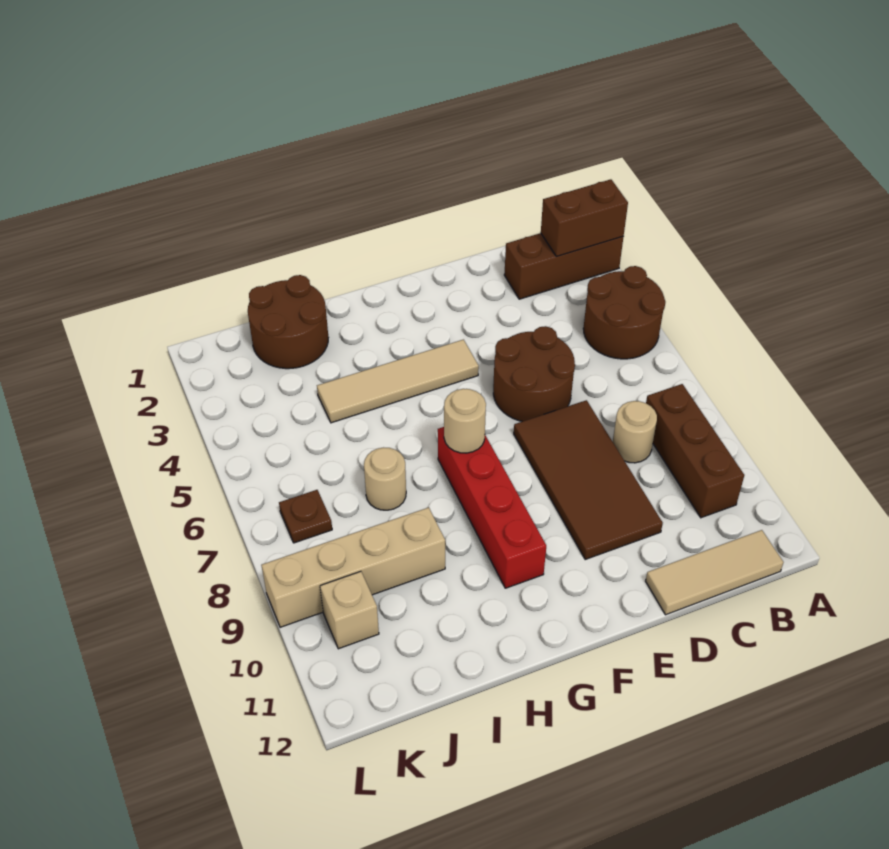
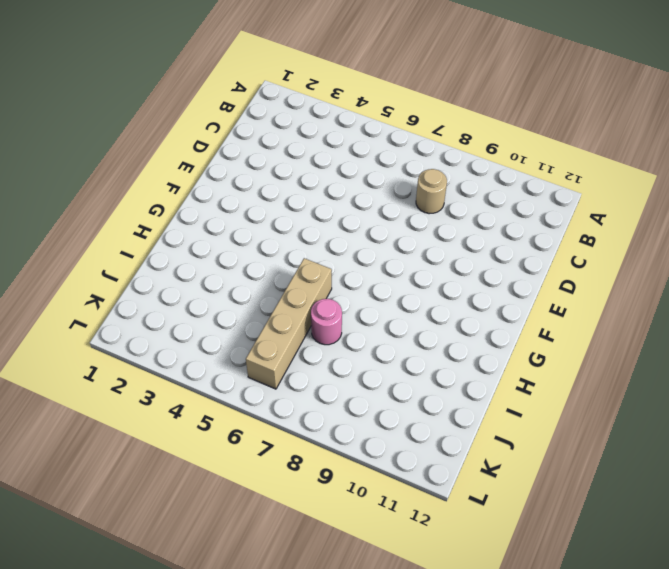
tan brick H6:K6 level 1 -> tan brick I9:L9 level 1
pink round brick I7 level 1 -> tan round brick I7 level 1
none -> brown brick A2:C2 level 1
none -> brown round brick A4:B5 level 1
none -> brown brick B8:B10 level 1

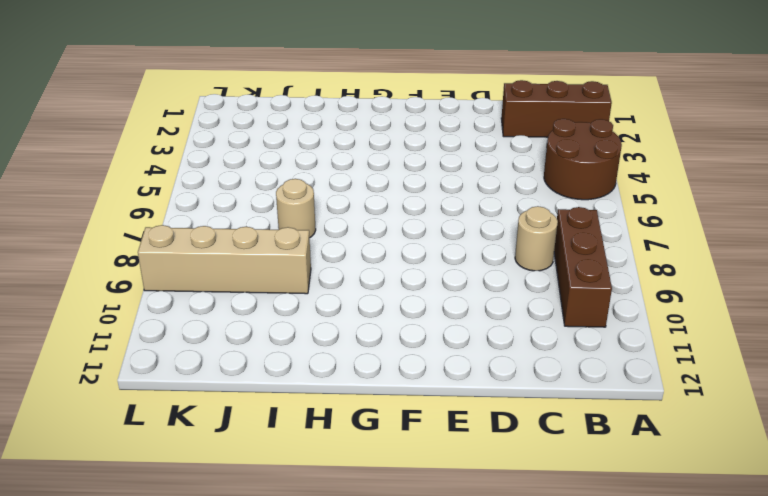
none -> tan tile B12:D12 level 1
none -> brown round brick D5:E6 level 1
none -> brown tile D7:E10 level 1

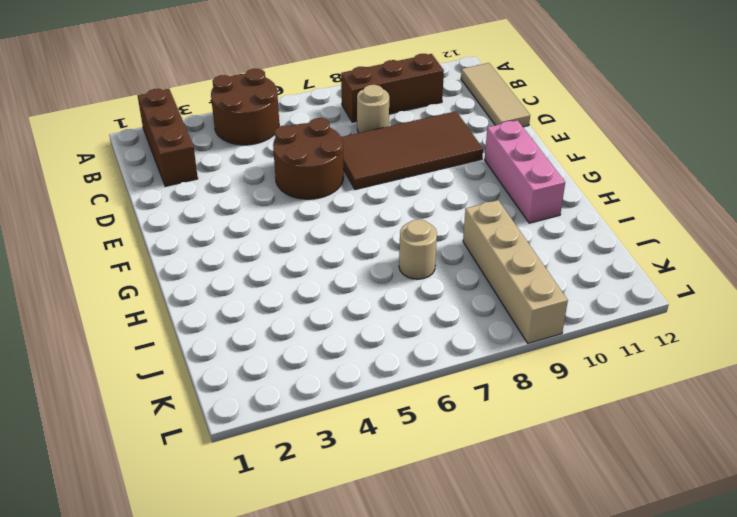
pink brick F11:H11 level 1 -> none
none -> tan tile F4:I4 level 1
none -> red brick G7:G10 level 1
none -> brown round brick I1:J2 level 1

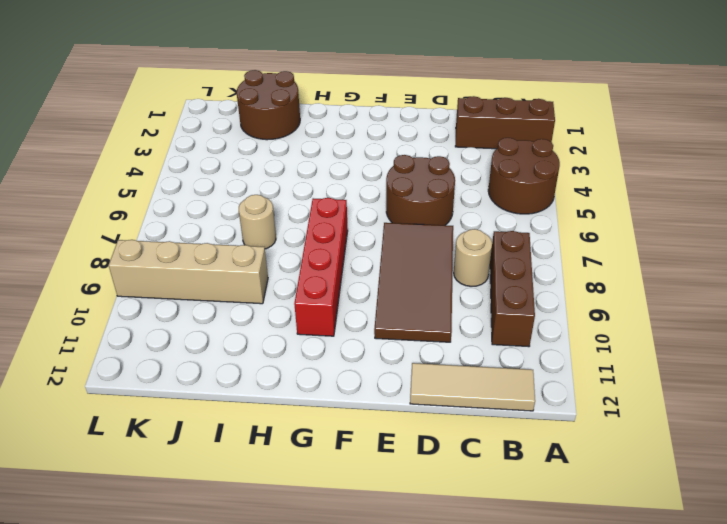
none -> tan tile F4:I4 level 1
none -> brown plate K7 level 1
none -> tan brick K10 level 1

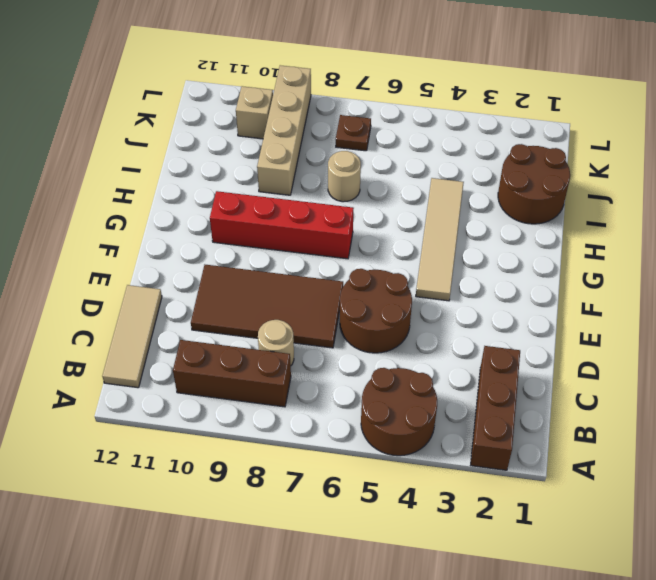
none -> brown brick A2:B2 level 2
none -> tan round brick G7 level 2

